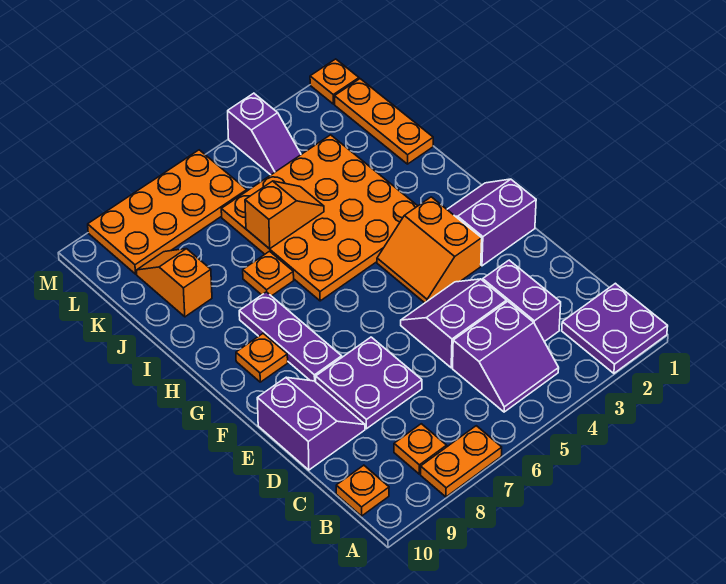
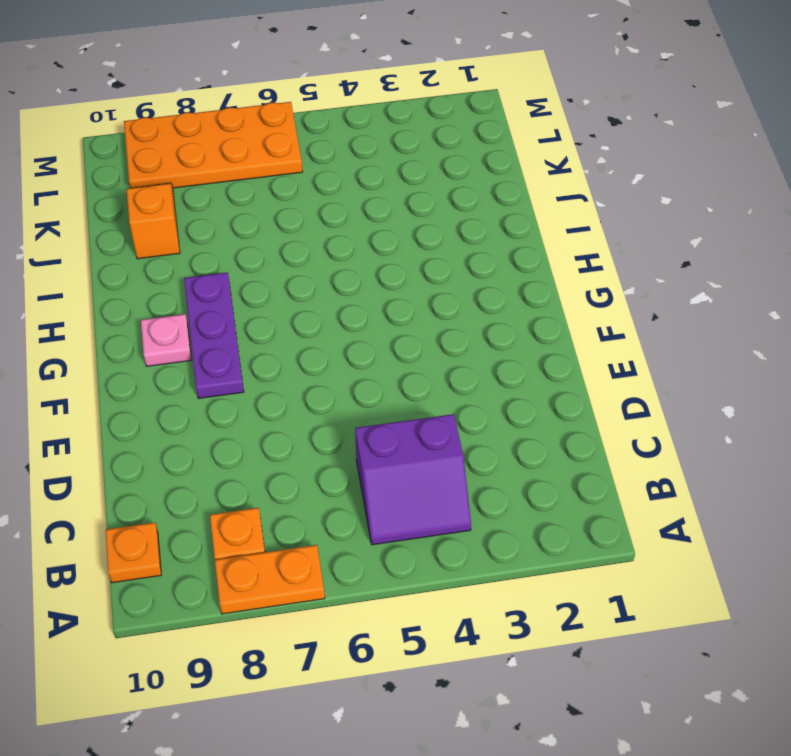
pink plate G9 level 1 -> orange plate G9 level 1
none -> purple plate A1:B2 level 1
none -> purple brick C3:D3 level 1
none -> purple slope D4:E5 level 1 top D

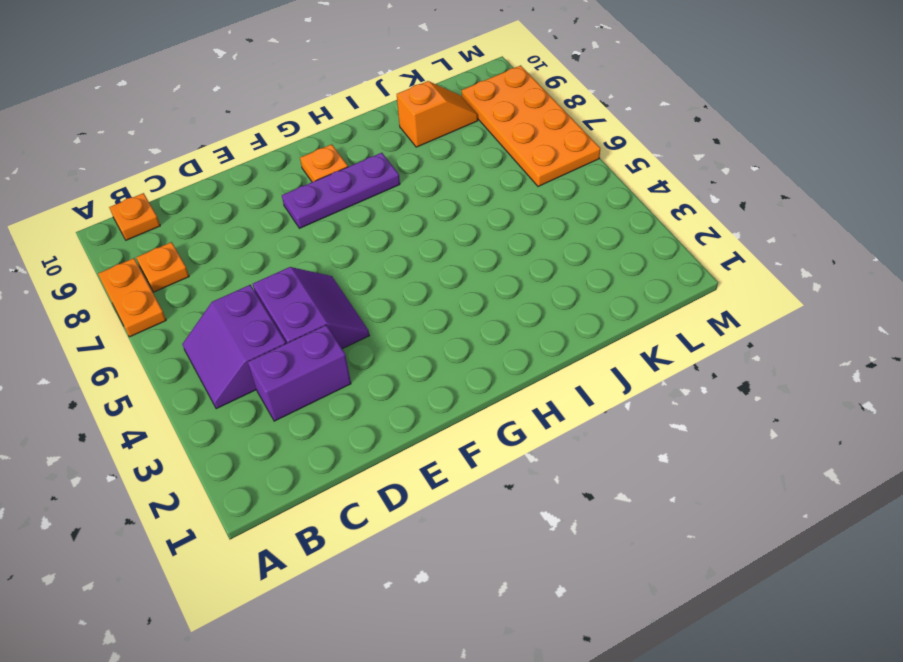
none -> purple plate A1:B2 level 1
none -> purple plate D7:E8 level 1
none -> purple slope D9:E10 level 1 top 10

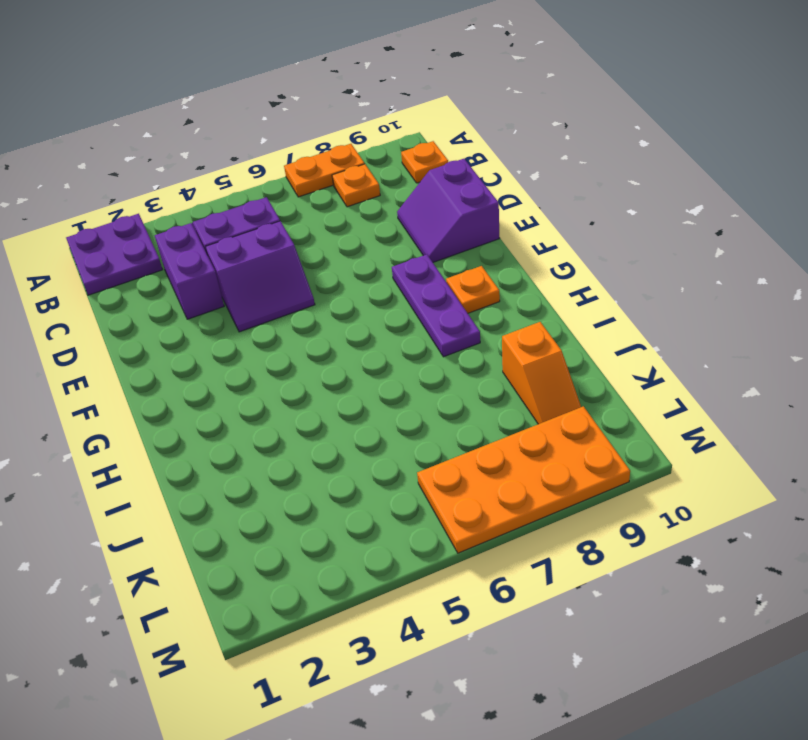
none -> purple plate D7:E8 level 1
none -> purple slope F1:G2 level 1 top F
none -> orange slope F3:G4 level 1 top 3

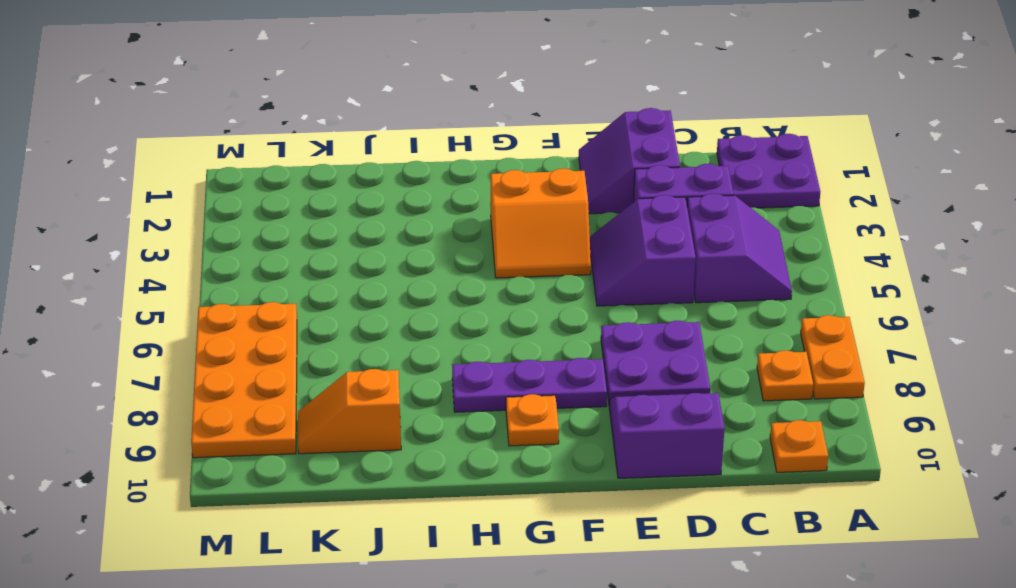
purple slope D1:E2 level 1 top D -> purple slope F1:G2 level 1 top F
none -> orange plate H3:K6 level 1
none -> orange plate I7 level 1
none -> orange plate J1:L1 level 1

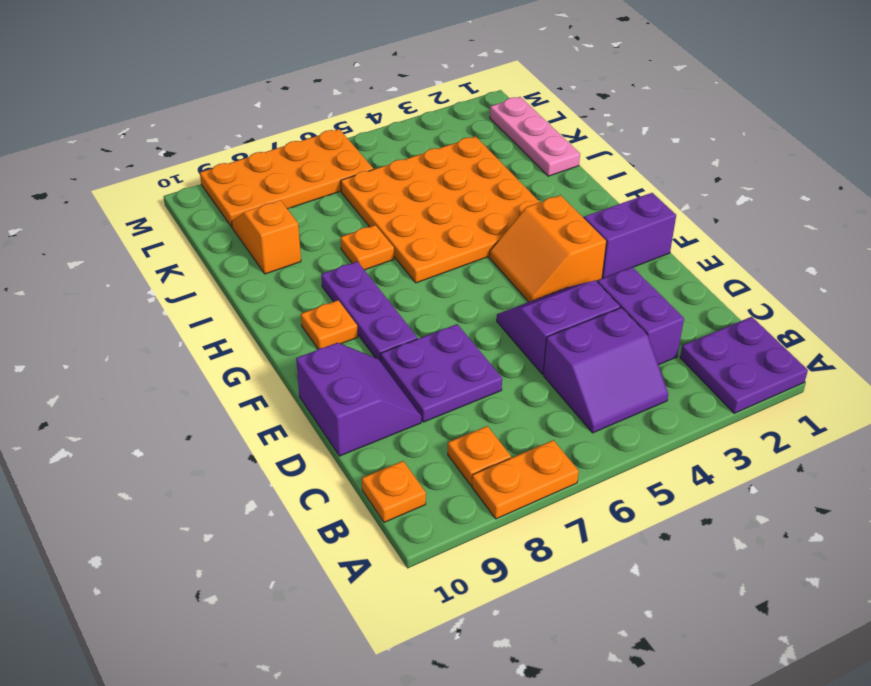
pink plate J1:L1 level 1 -> orange plate J1:L1 level 1
none -> purple slope L4:M4 level 1 top M
none -> orange plate M1 level 1
none -> orange slope J5:J6 level 2 top 6

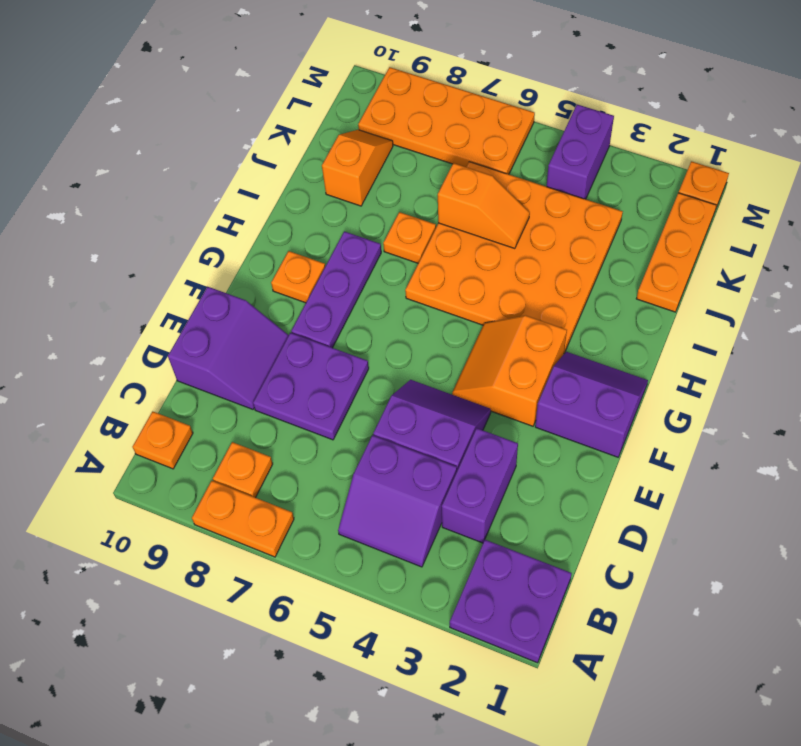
purple brick L4:M4 level 1 -> purple slope L4:M4 level 1 top M

